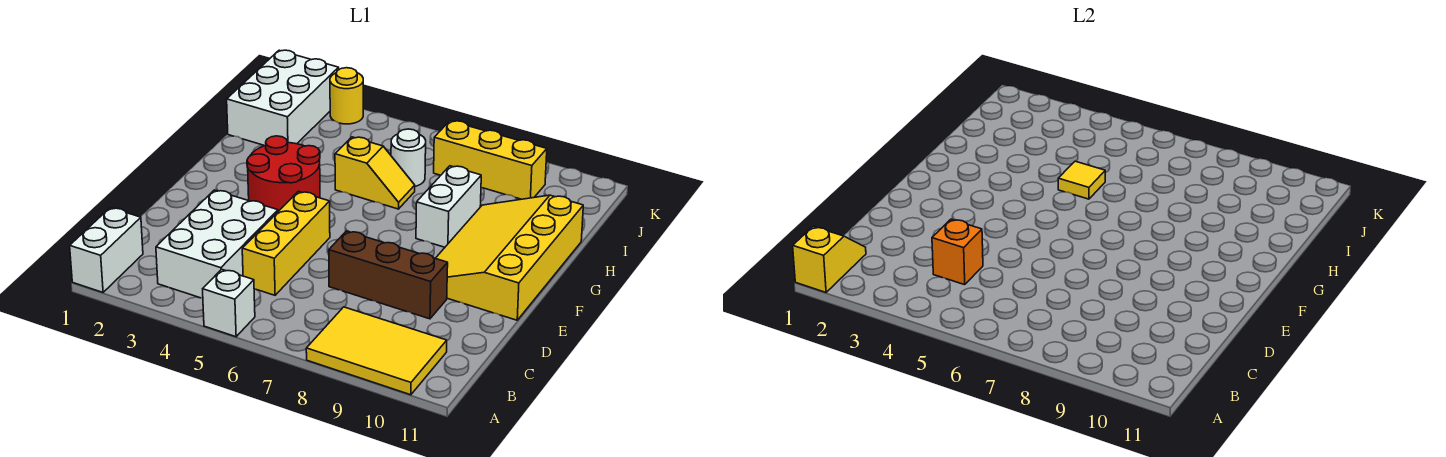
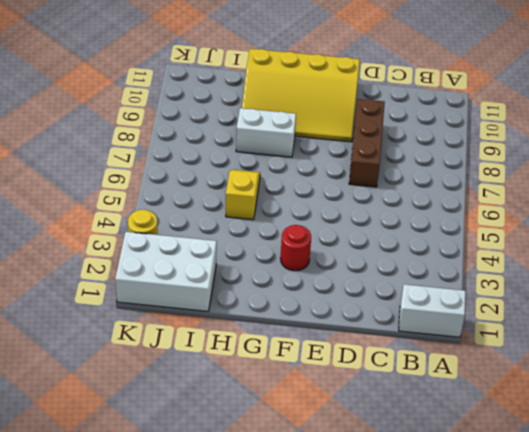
red round brick F3 level 1 -> red round brick F3:G4 level 1
none -> white brick A5 level 1
none -> yellow tile A8:B10 level 1
none -> white brick B3:D4 level 1

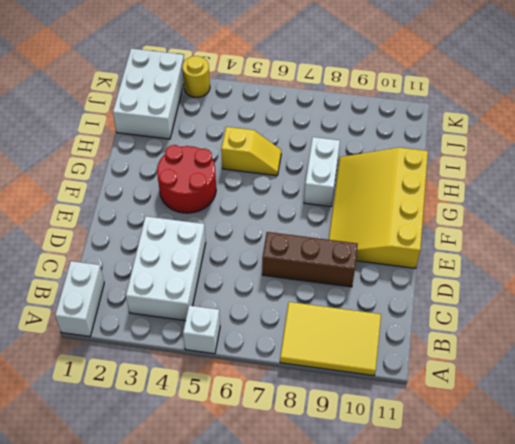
none -> yellow brick C5:E5 level 1
none -> white round brick I6 level 1
none -> yellow brick J7:J9 level 1

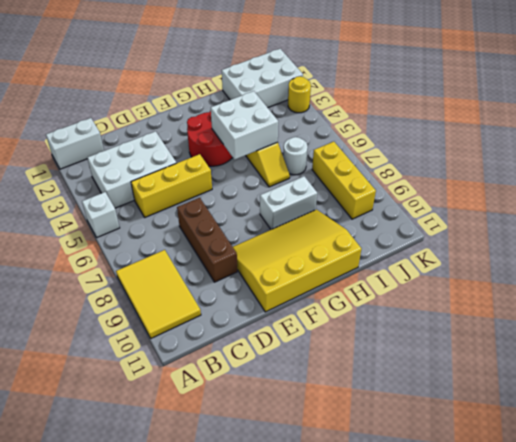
white brick G4:H5 level 2 -> yellow tile H5 level 2
none -> yellow slope A1:B1 level 2 top A
none -> orange brick C4 level 2

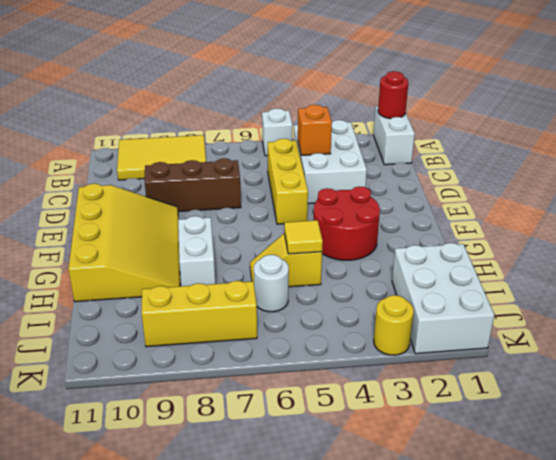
red round brick A1 level 2 -> yellow slope A1:B1 level 2 top A

